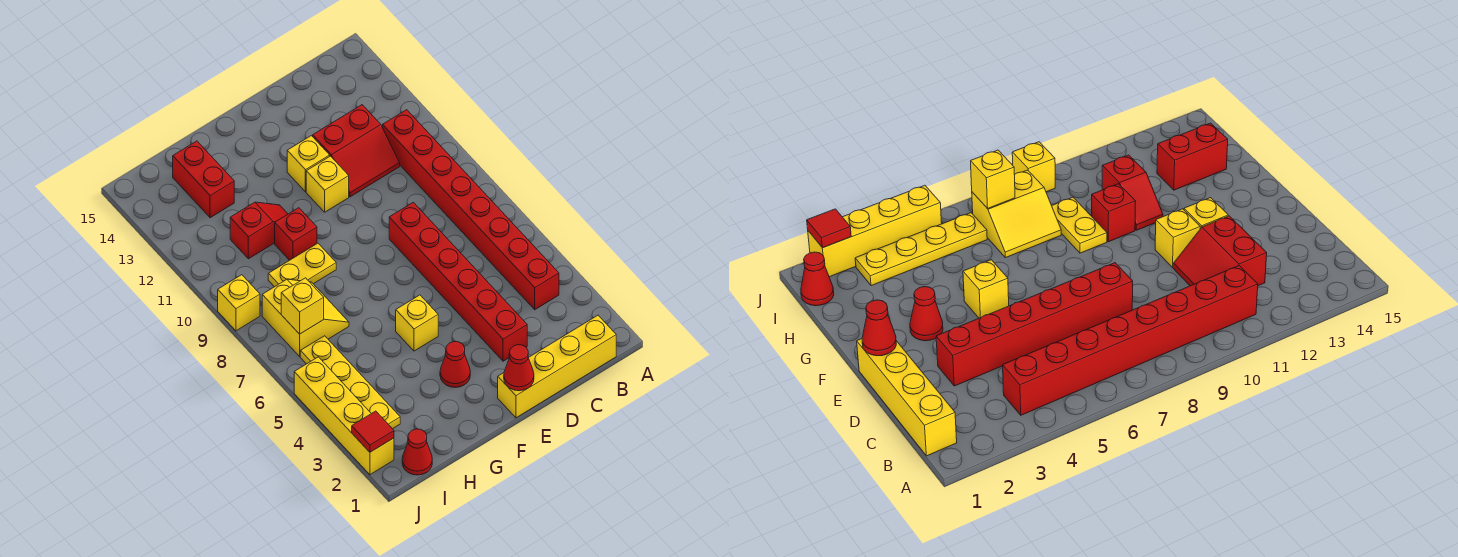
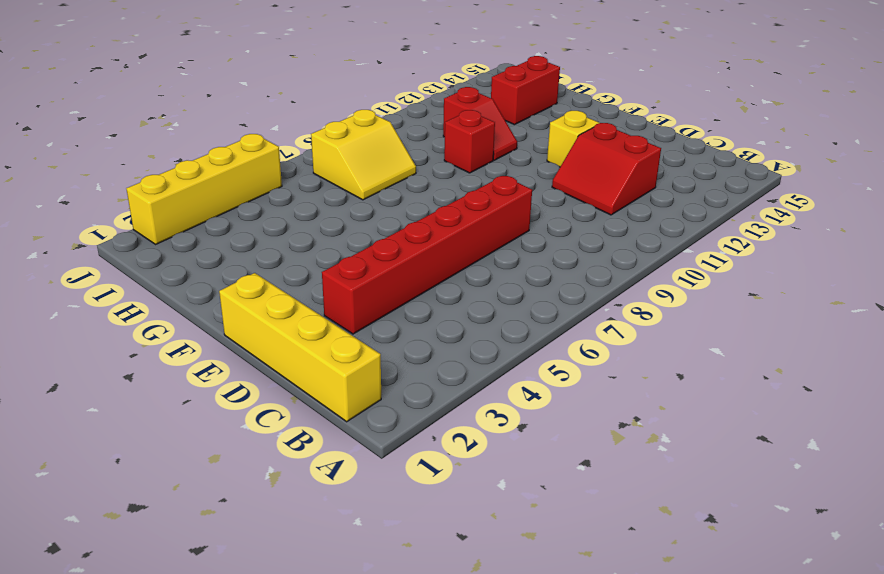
none -> red brick B4:B11 level 1
none -> yellow brick E11 level 1
none -> red cone F3 level 1

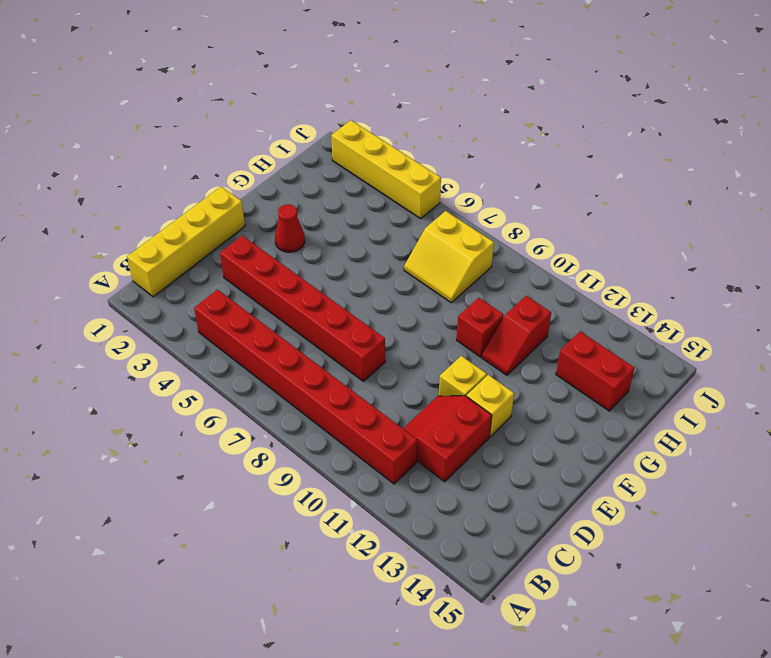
none -> yellow brick F5 level 1
none -> yellow plate G9:H9 level 1
none -> red cone I1 level 1

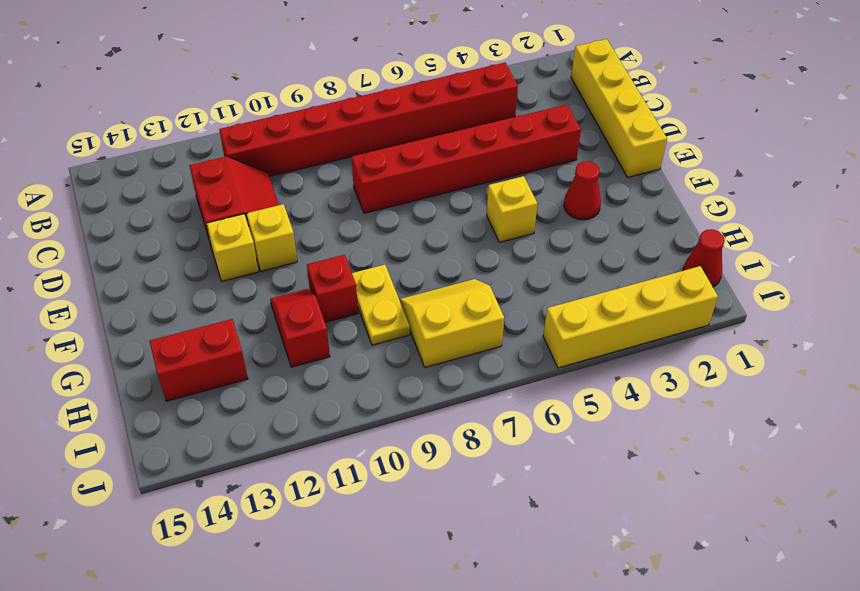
none -> yellow plate I3:I6 level 1
none -> yellow brick J9 level 1
none -> red cone E1 level 2

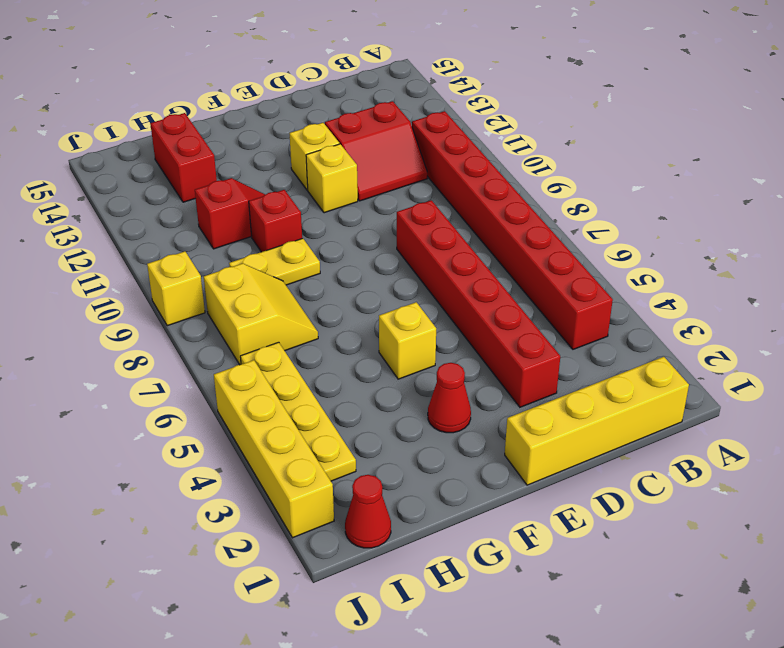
none -> red cone E1 level 2
none -> yellow brick I7 level 2
none -> red tile J2 level 2

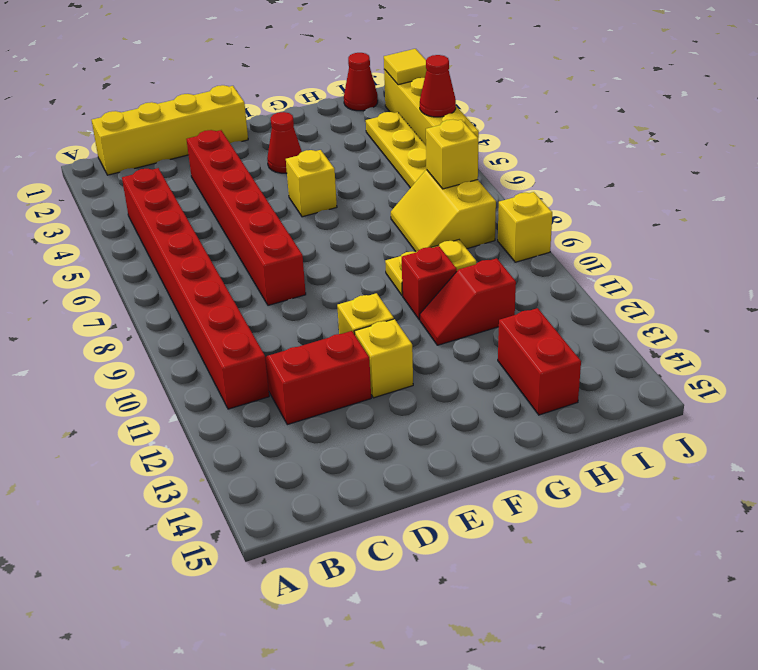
yellow tile J2 level 2 -> red tile J2 level 2
red cone J4 level 2 -> red cone E1 level 2

